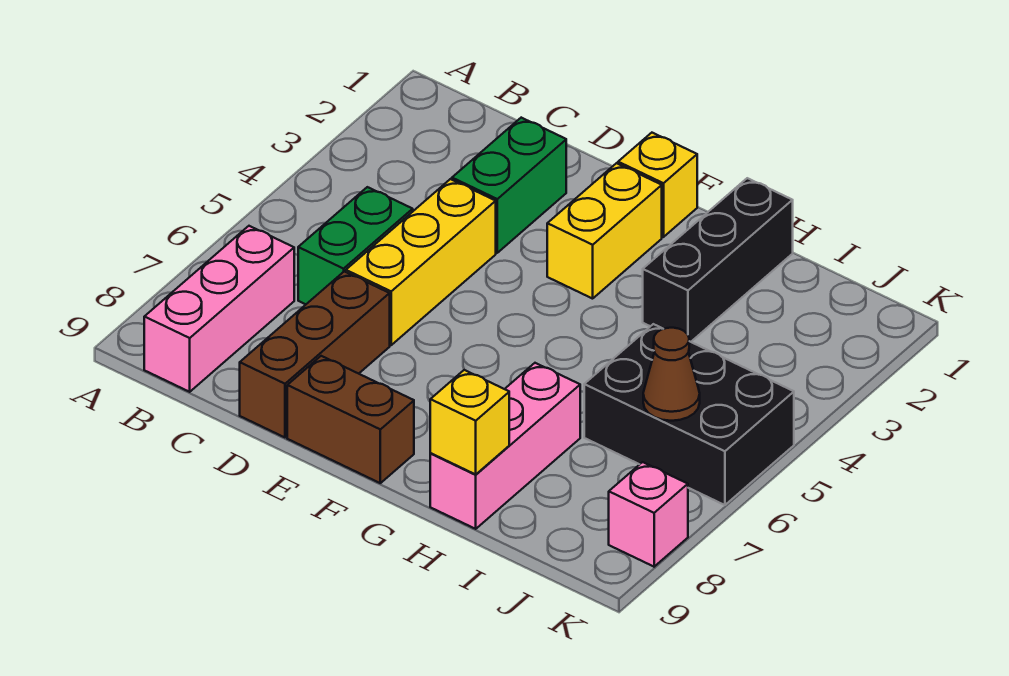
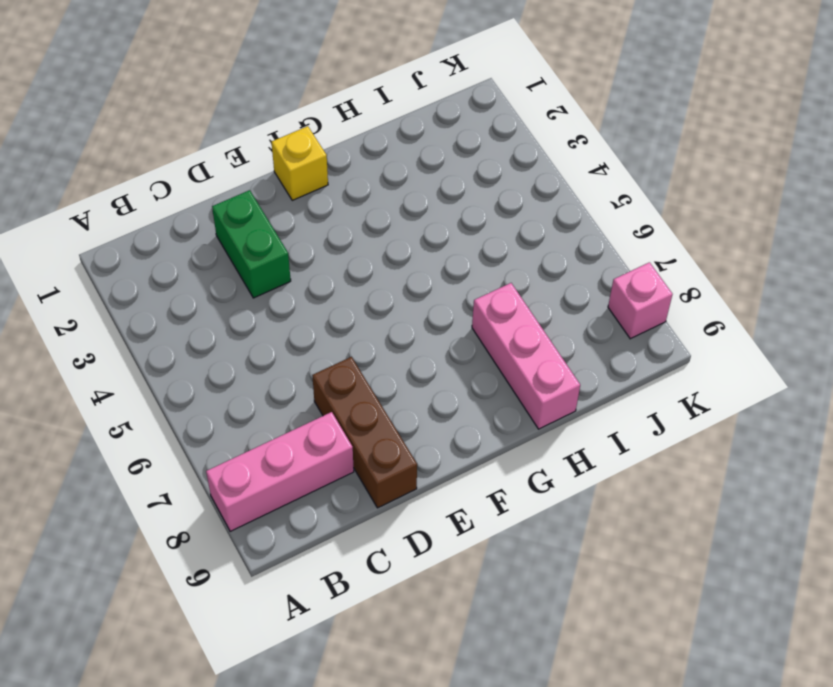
pink brick A8:C8 level 1 -> pink brick B7:B9 level 1
none -> green brick C5:C6 level 1
none -> yellow brick D4:D6 level 1
none -> brown brick E9:F9 level 1

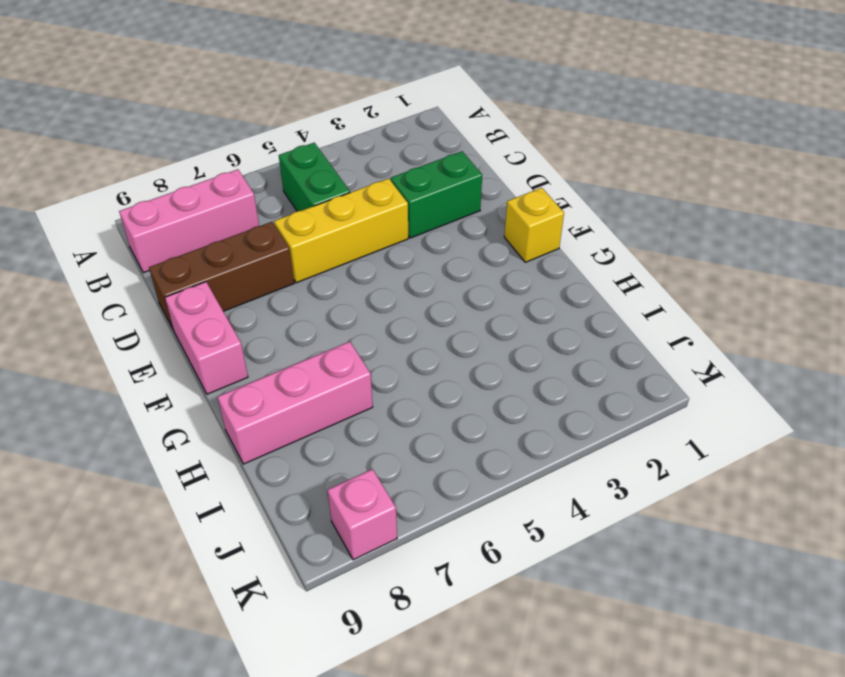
green brick B5:C5 level 1 -> green brick C5:C6 level 1
pink brick E9:F9 level 1 -> brown brick E9:F9 level 1
none -> yellow brick F2:F3 level 1
none -> black brick H1:H3 level 1
none -> black brick I5:K6 level 1

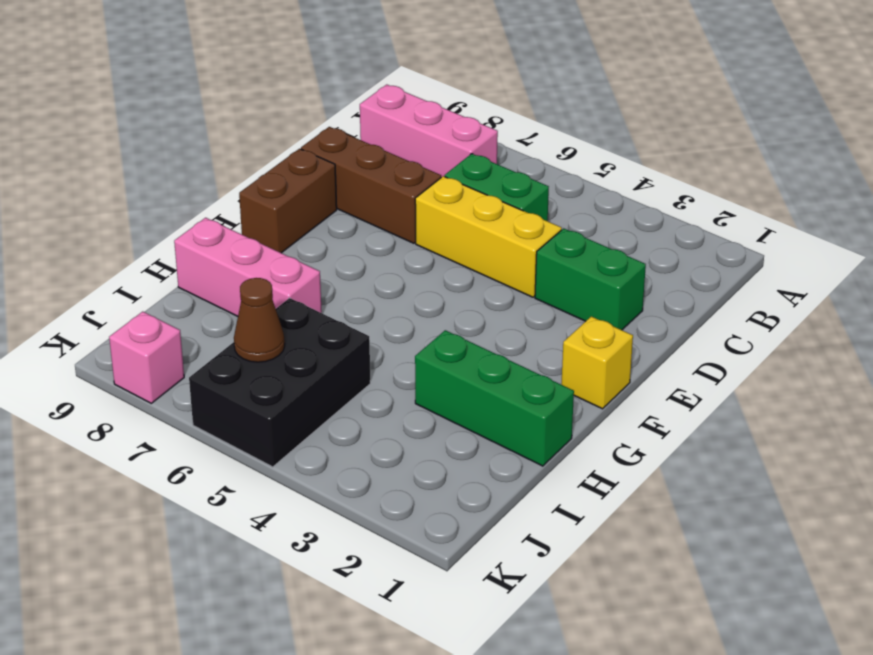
green brick H1:H3 level 1 -> black brick H1:H3 level 1
none -> yellow brick F2:F3 level 1
none -> yellow brick H9 level 2

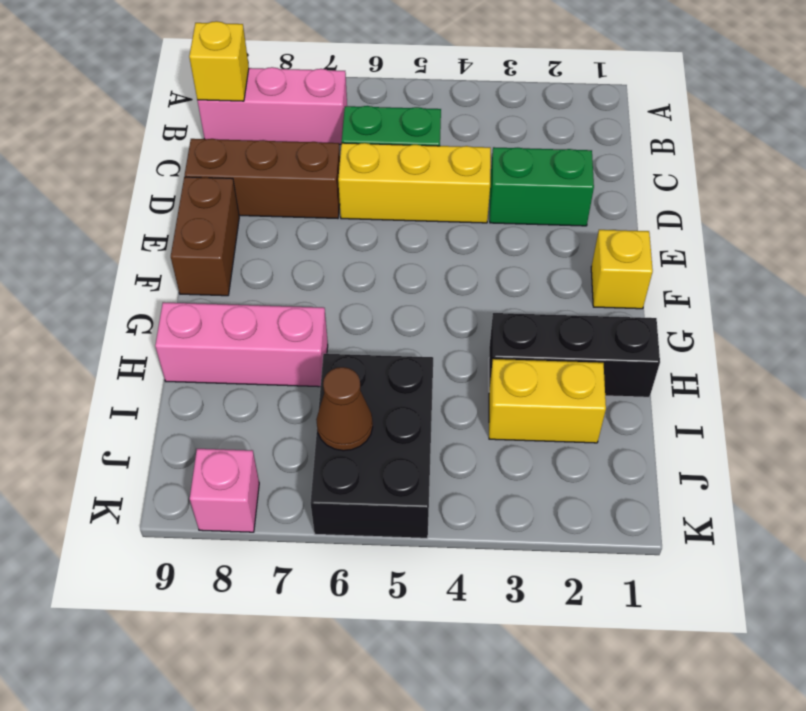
yellow brick B9 level 2 -> yellow brick H9 level 2
yellow brick I2:I3 level 1 -> yellow brick F2:F3 level 1

